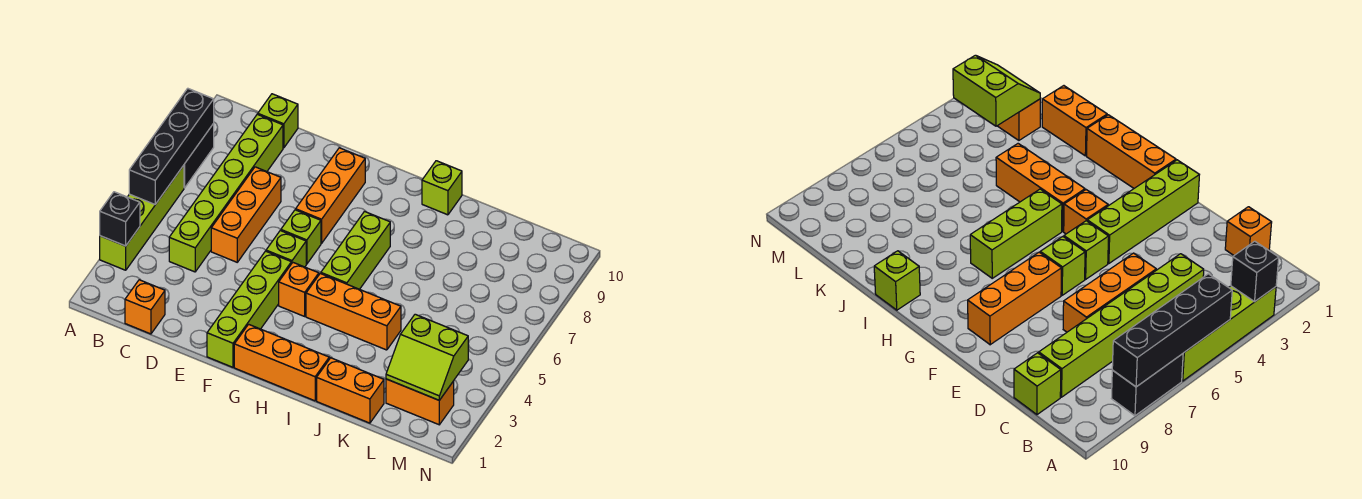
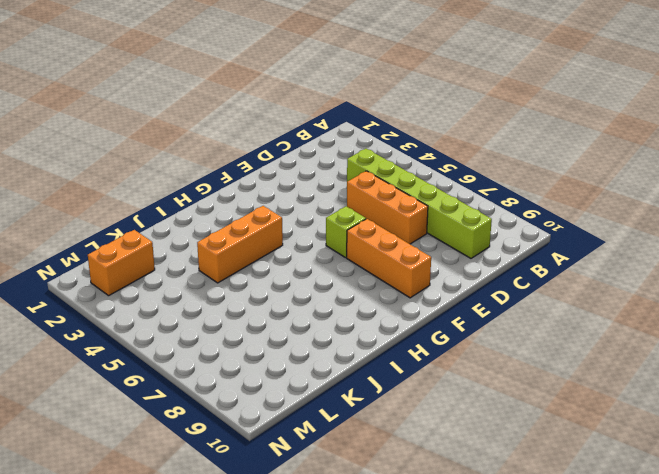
none -> lime brick A3:A6 level 1
none -> black brick A7:A8 level 1
none -> orange brick C1 level 1

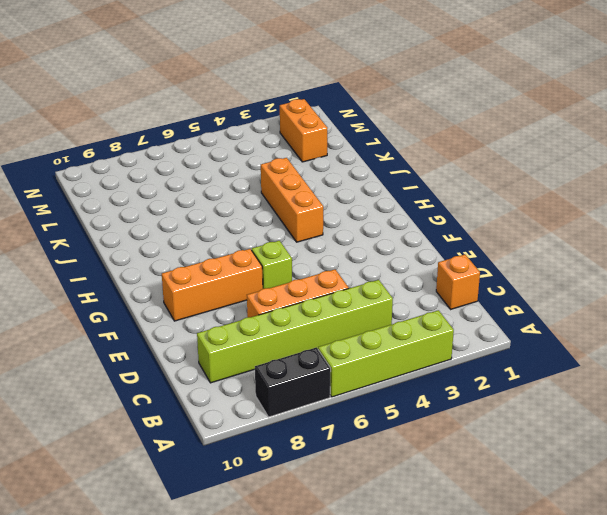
none -> lime brick C10 level 1
none -> lime brick F1:F4 level 1
none -> lime brick F5 level 1

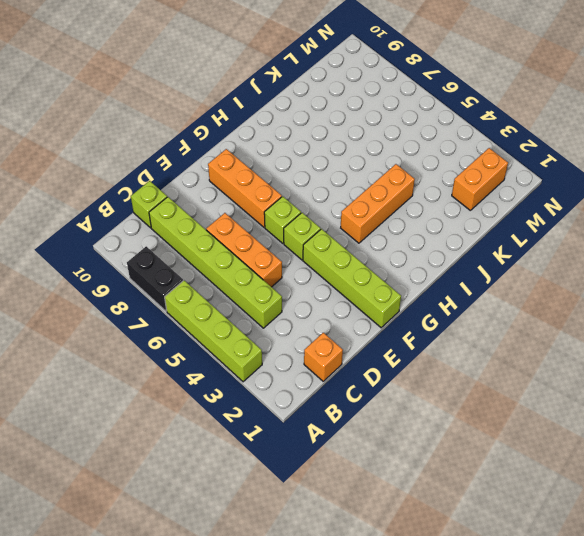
none -> orange brick G1:I1 level 1
none -> orange brick G4 level 1
none -> lime brick H5:H7 level 1

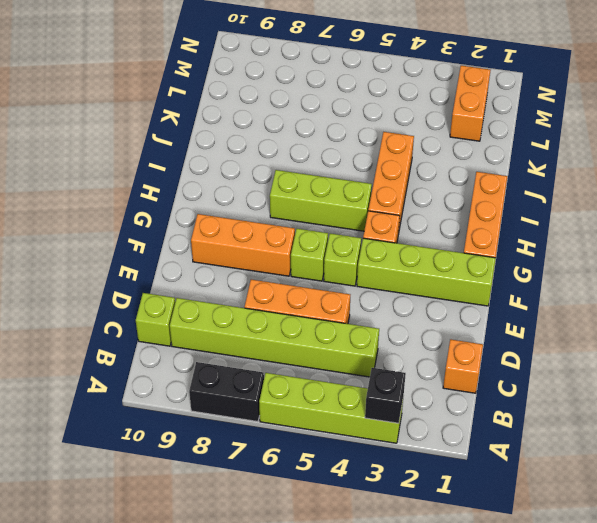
none -> lime brick I10 level 1
none -> orange brick J1:K1 level 1
none -> black brick A5:A8 level 2

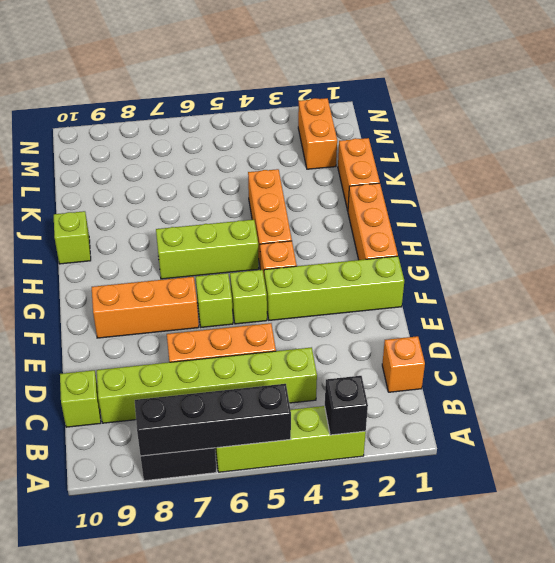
none -> lime slope L2:M3 level 2 top 3

